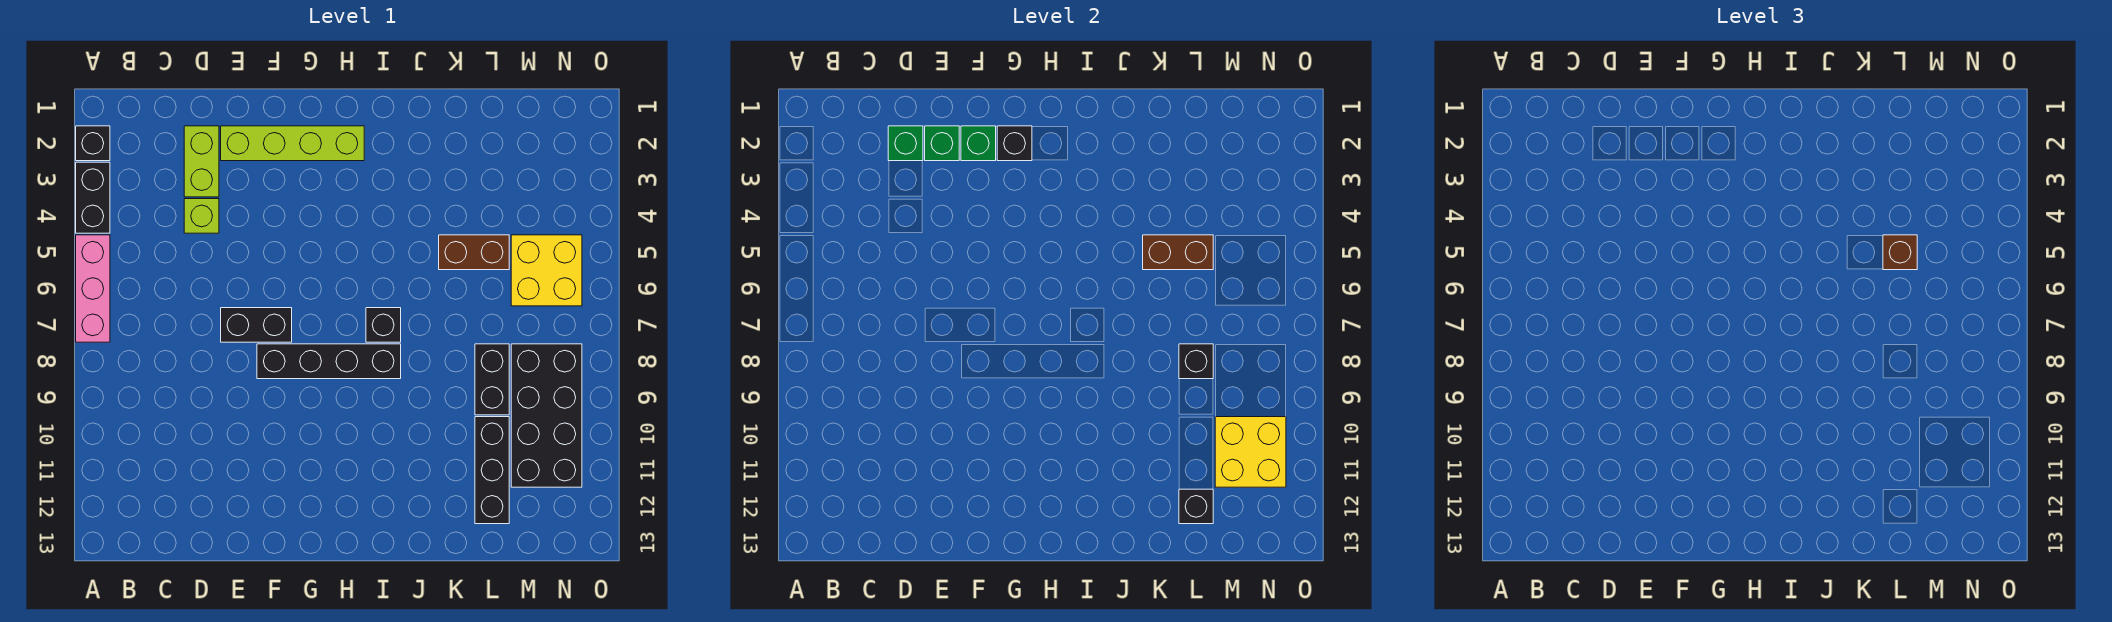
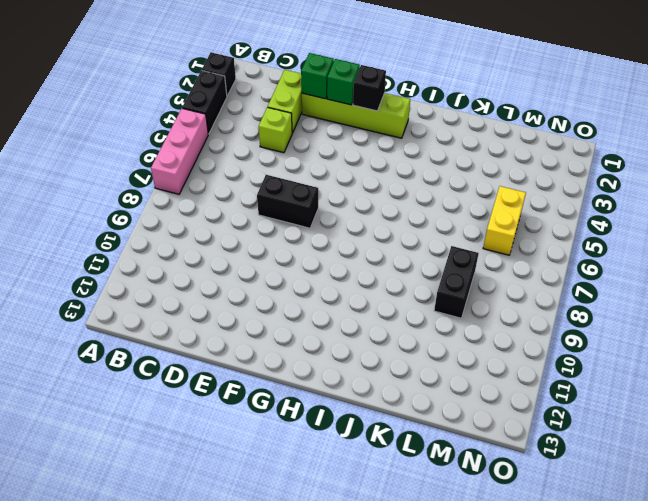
yellow brick M5:M6 level 1 -> yellow brick M5:N6 level 1
none -> black brick F8:I8 level 1
none -> black brick I7 level 1
none -> brown brick K5:L5 level 1

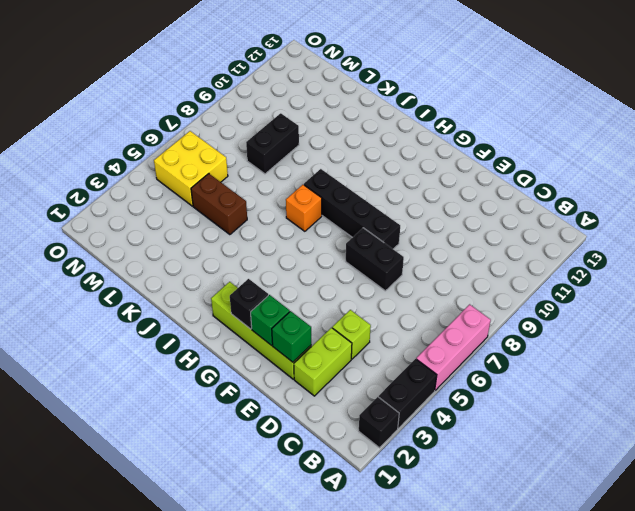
orange brick I7 level 1 -> black brick I7 level 1
none -> black brick L10:L12 level 1
none -> black brick M8:N11 level 1
none -> green brick D2 level 2

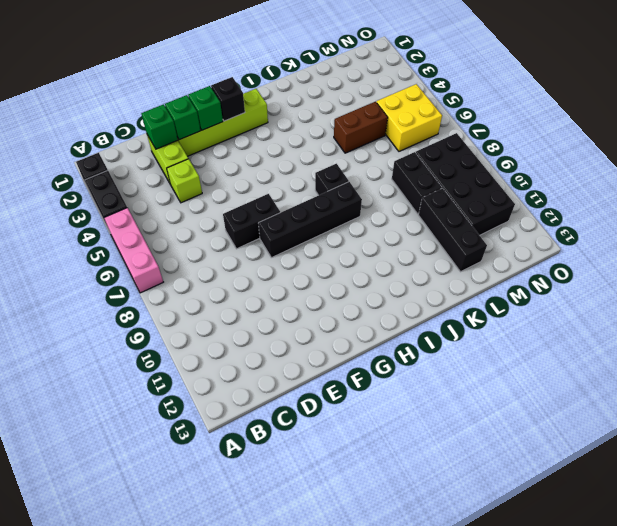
none -> brown brick K5:L5 level 2
none -> black brick L8 level 2
none -> black brick L12 level 2

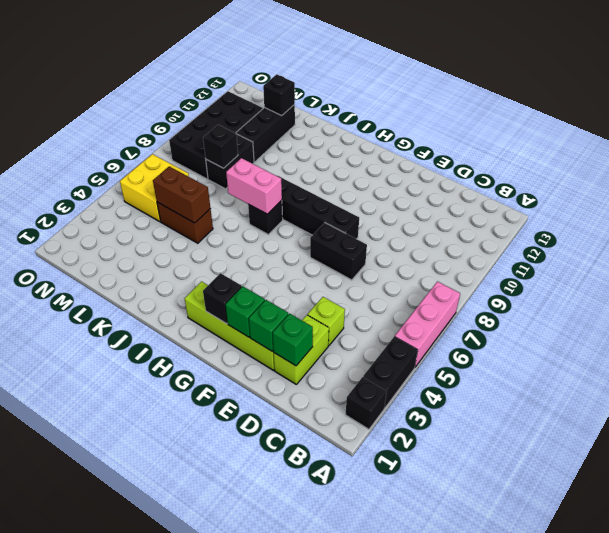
pink brick I7:J7 level 2 -> none
none -> yellow brick M10:N11 level 2
none -> brown brick L5 level 3

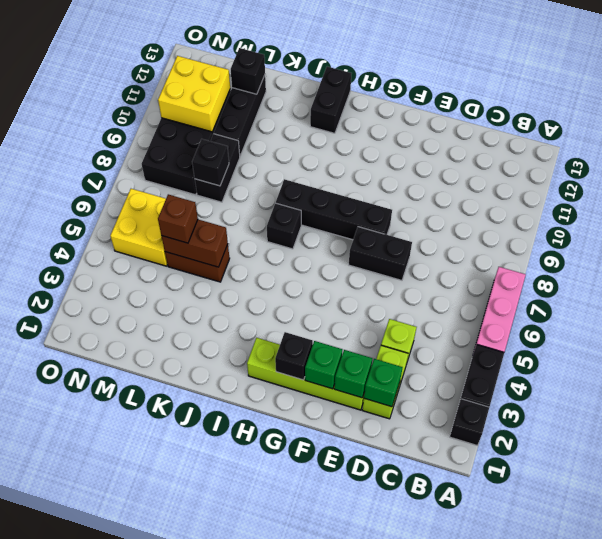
black brick I12:I13 level 1 -> none

